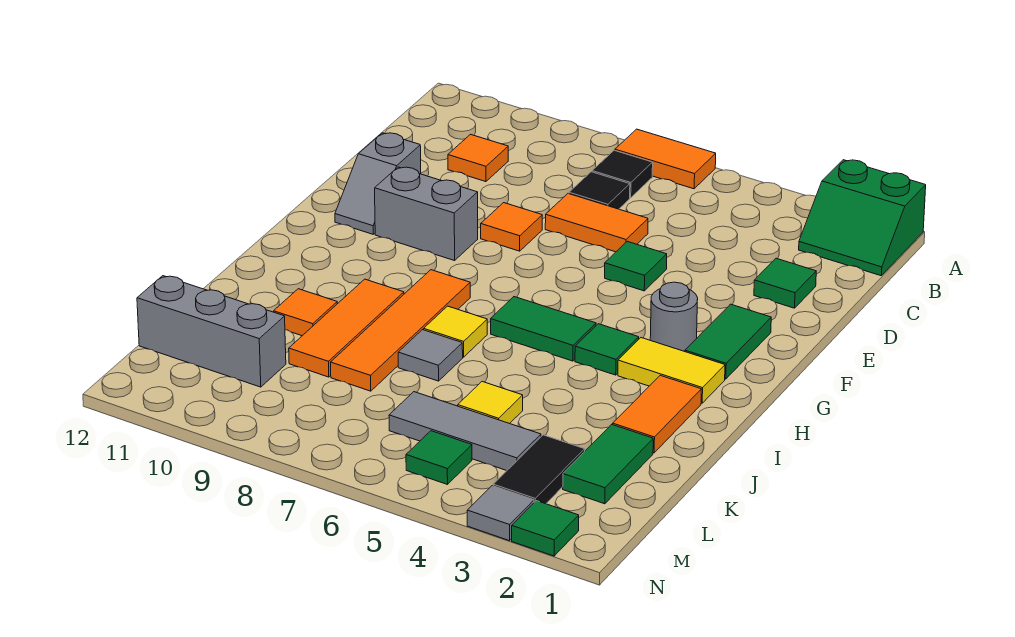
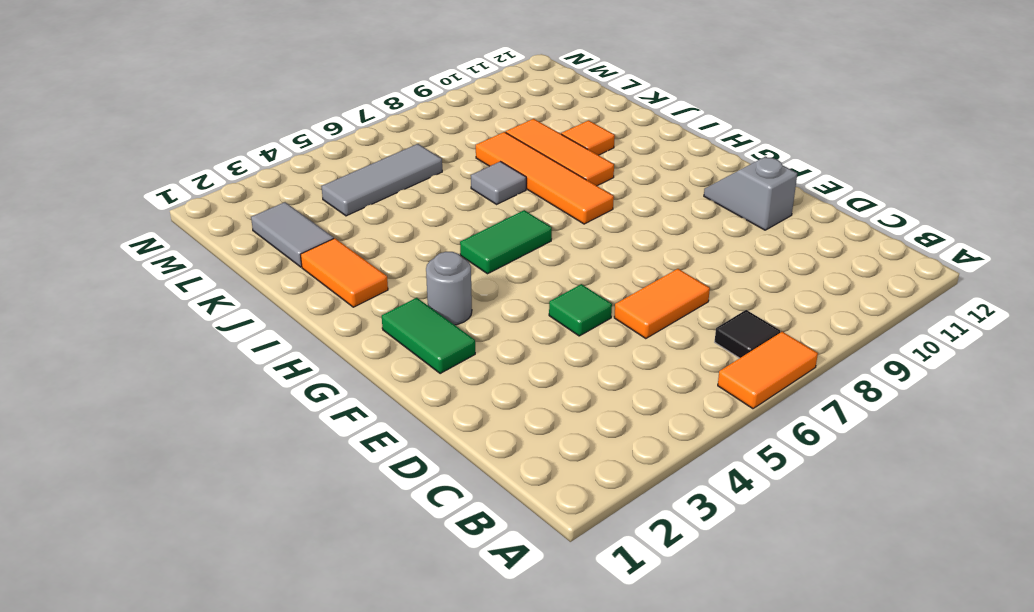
grey tile K2:L2 level 1 -> green tile K2:L2 level 1
none -> green slope A1:B2 level 1 top A
none -> black tile C7 level 1
none -> orange tile C10 level 1
none -> green tile D2 level 1

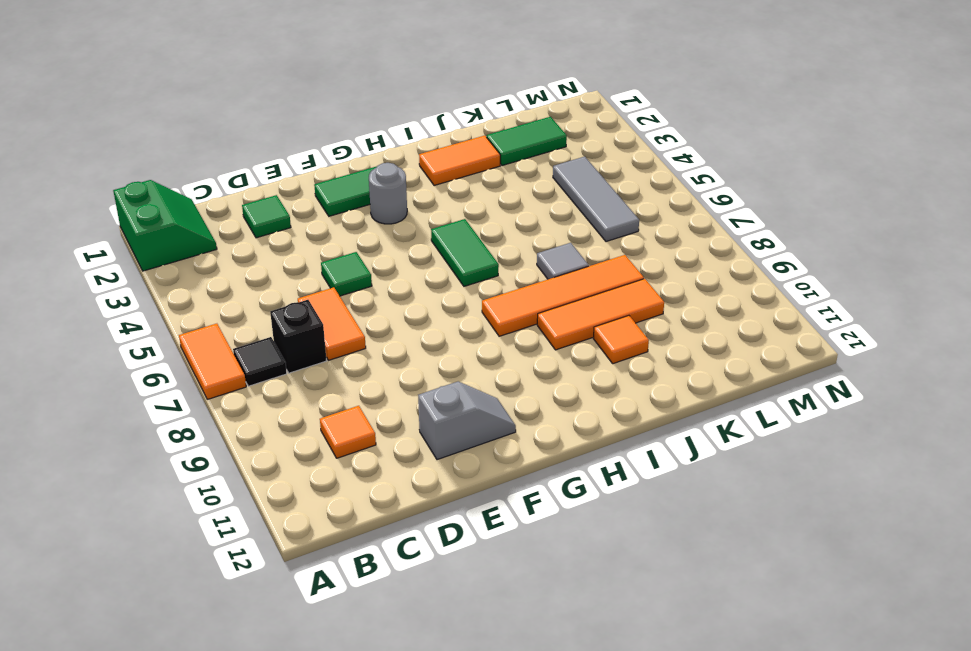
black brick C7 level 1 -> black tile C7 level 1
none -> orange tile E8 level 1
none -> grey brick F9:F10 level 1
none -> yellow tile H2:H3 level 1
none -> green tile H4 level 1

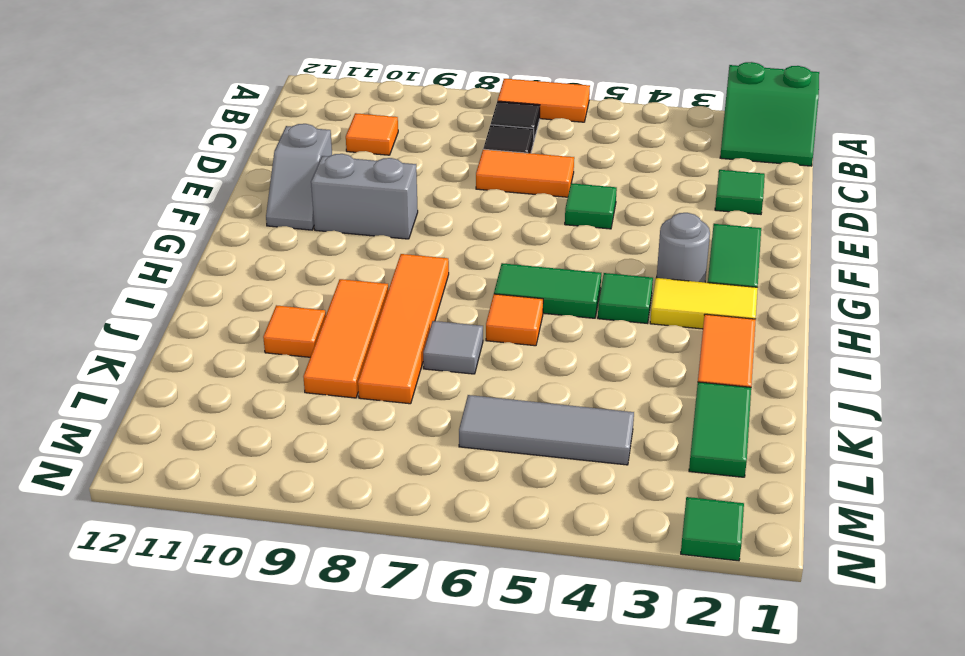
orange tile I6 level 1 -> orange tile E8 level 1
none -> yellow tile I7 level 1
none -> yellow tile K5 level 1
none -> black tile L3:M3 level 1
none -> grey brick L10:L12 level 1

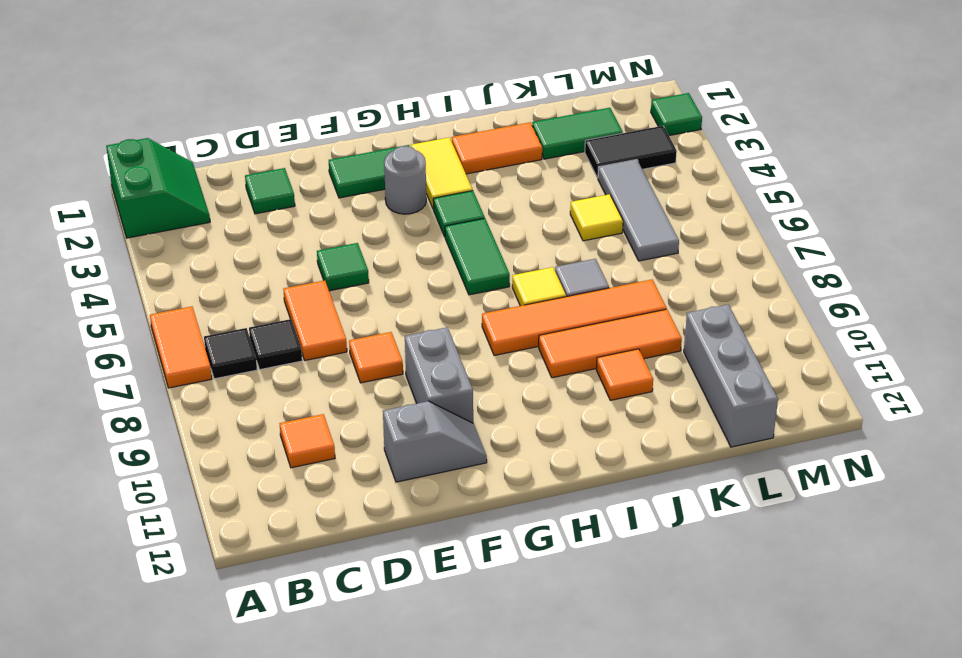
none -> green tile M5 level 1
none -> grey tile N3 level 1

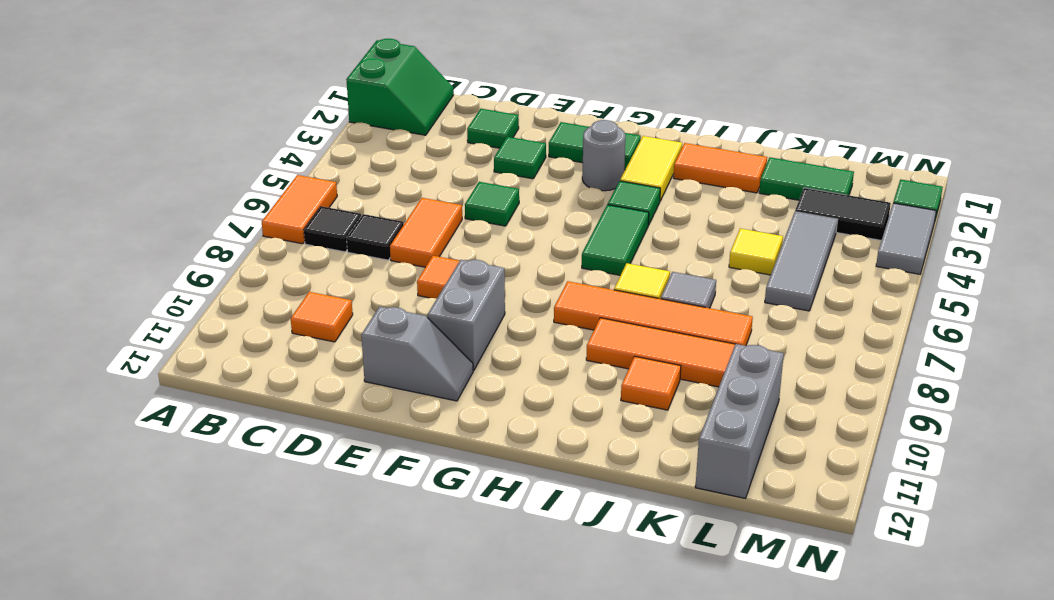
green tile E3 level 1 -> green tile M5 level 1
grey tile N3:N4 level 1 -> grey tile N3 level 1

